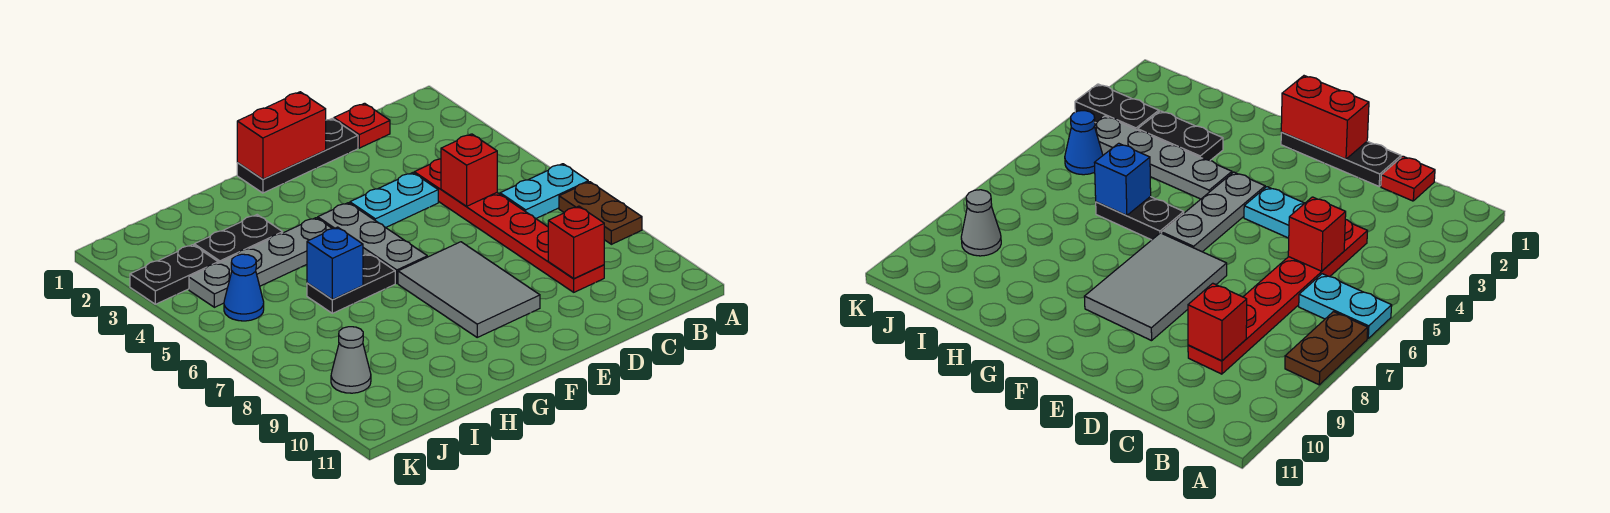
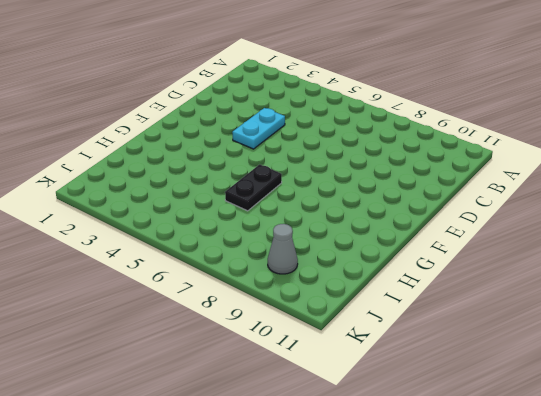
none -> cyan plate A6:B6 level 1
none -> brown plate A7:A8 level 1
none -> red plate C1 level 1

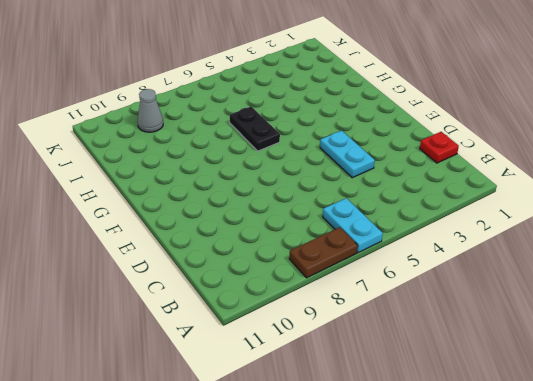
none -> red plate C4:C9 level 1
none -> black plate D1:F1 level 1
none -> grey tile E7:F9 level 1

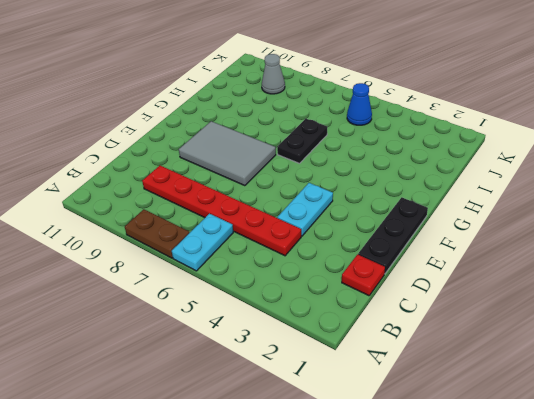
none -> grey plate F4:F6 level 1
none -> grey plate G4:J4 level 1
none -> black plate H3:I3 level 1

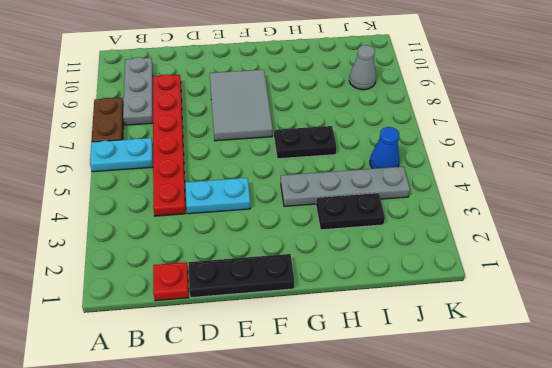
grey plate B8:B10 level 1 -> grey plate F4:F6 level 1
none -> black plate J3:K3 level 1
none -> red brick C5 level 2
none -> red brick C9 level 2

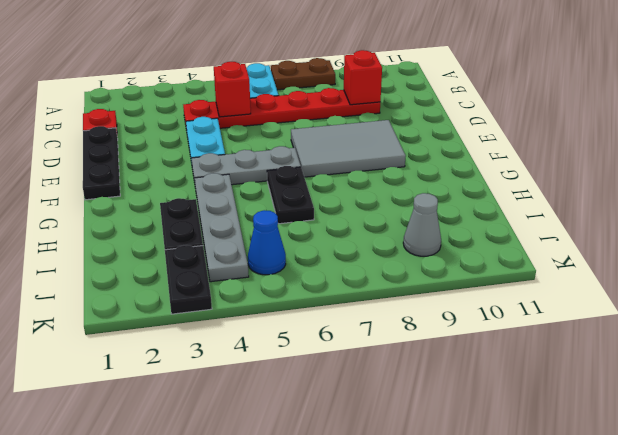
none -> red brick E1:F1 level 2
none -> blue brick H6 level 2

